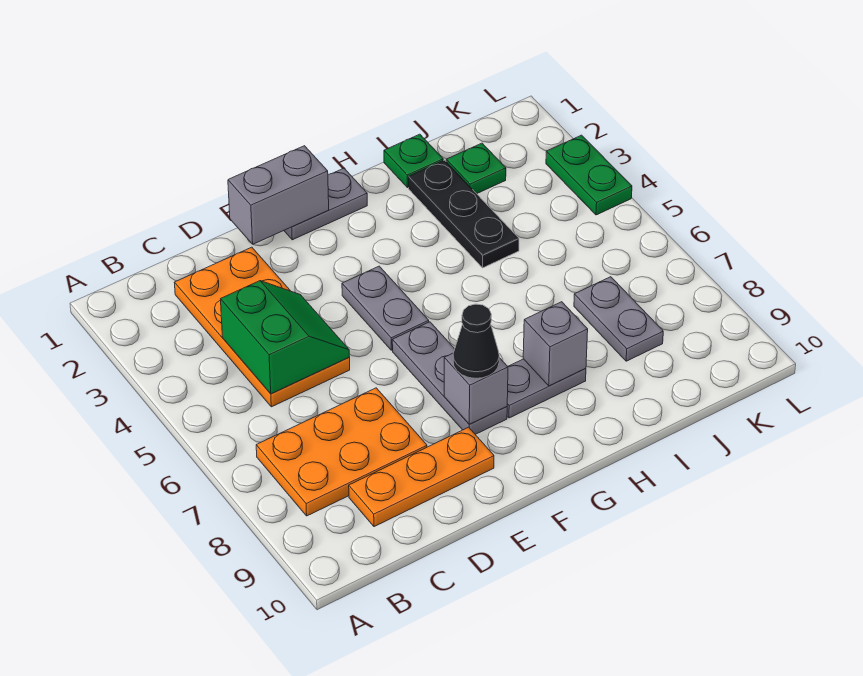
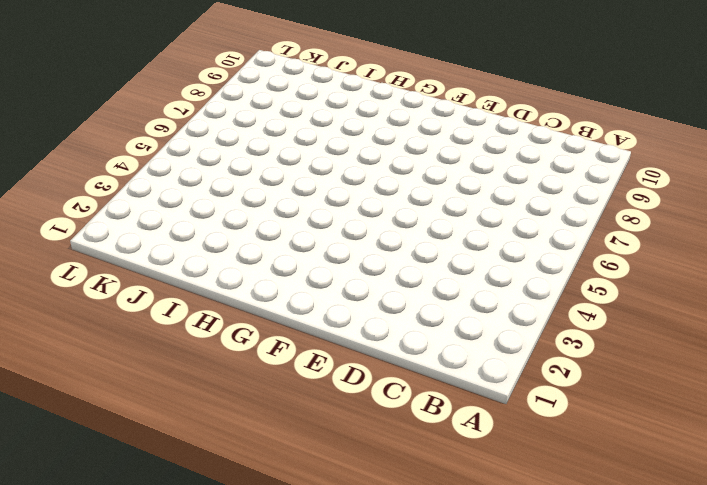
none -> orange plate B7:D8 level 1
none -> orange plate C2:D5 level 1
none -> orange plate C9:E9 level 1

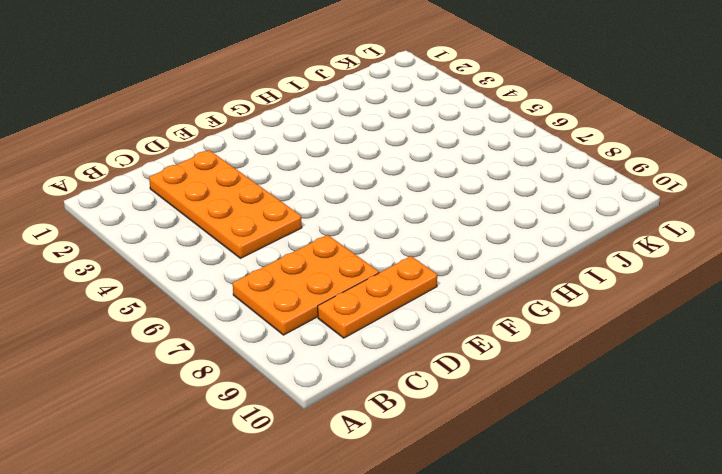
none -> grey plate F1:G1 level 1
none -> grey plate F4:F5 level 1
none -> grey plate F6:F8 level 1

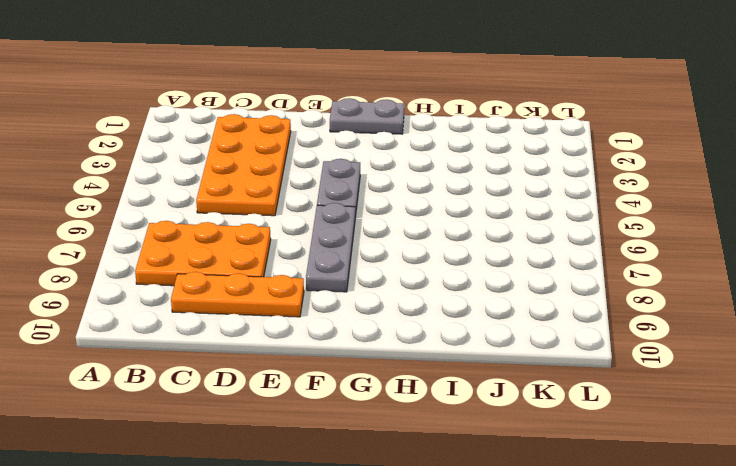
none -> grey plate G8:H8 level 1
none -> green plate I1 level 1
none -> black plate I2:I4 level 1

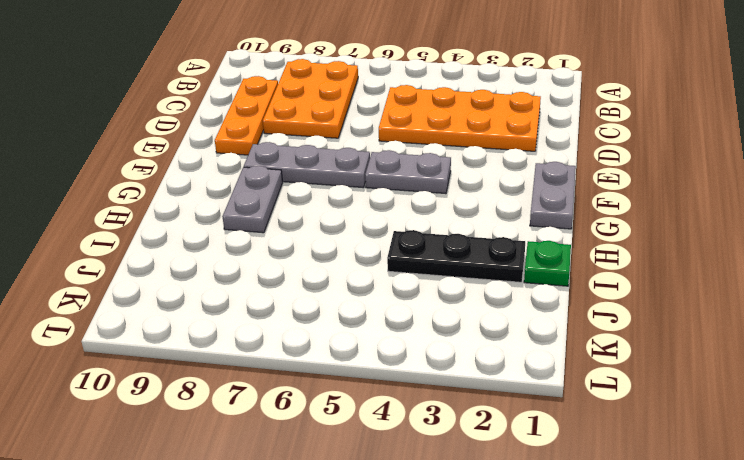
none -> green plate J2 level 1
none -> grey plate J7:J8 level 1
none -> green plate L3:L4 level 1

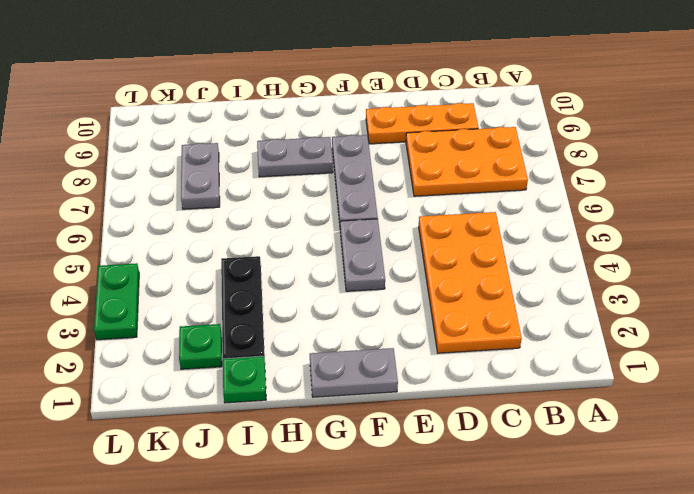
none -> green slope C4:D5 level 2 top C
none -> grey brick E1:F1 level 2
none -> grey brick F8 level 2

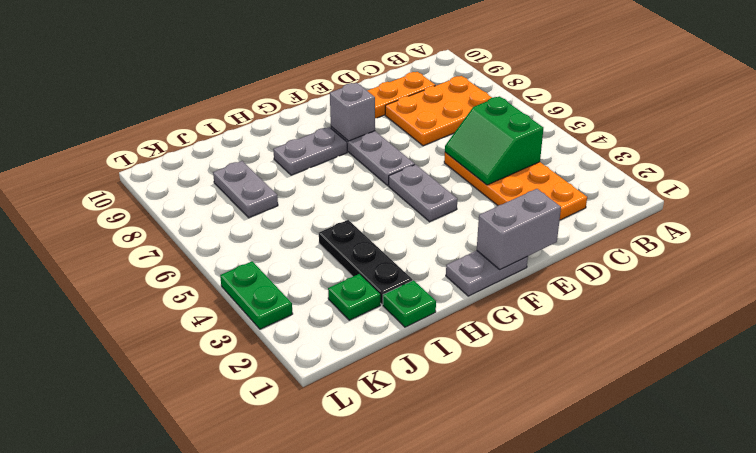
none -> grey brick H8 level 2
none -> black cone F8 level 3

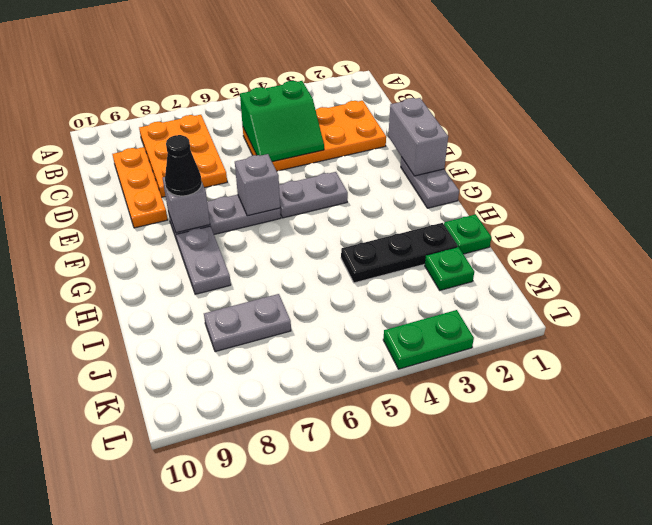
grey brick F6 level 2 -> grey brick H8 level 2

